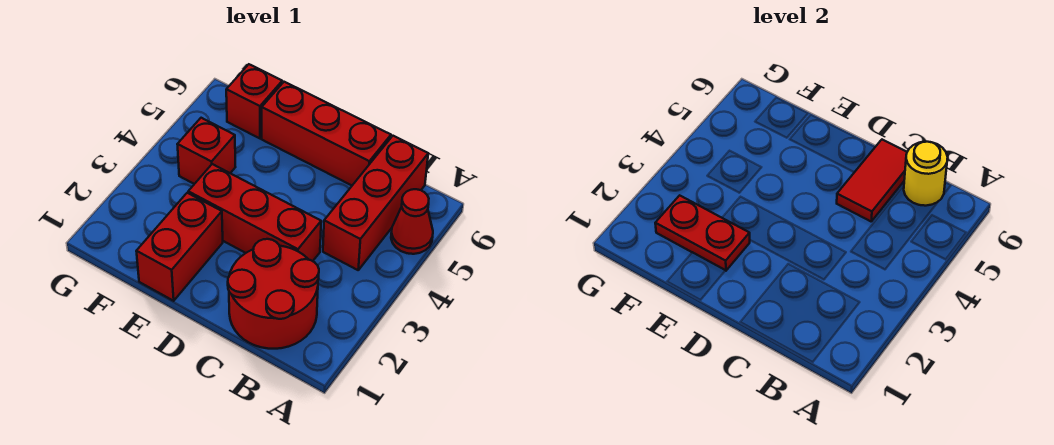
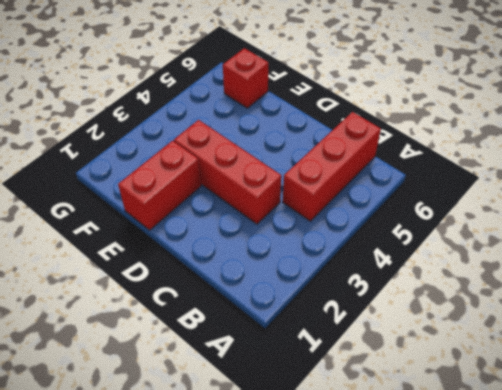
none -> red cone A5 level 1
none -> red round brick B1:C2 level 1

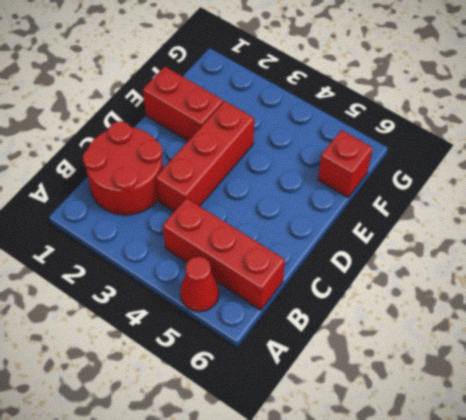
none -> red brick C6:E6 level 1
none -> red brick F4 level 1

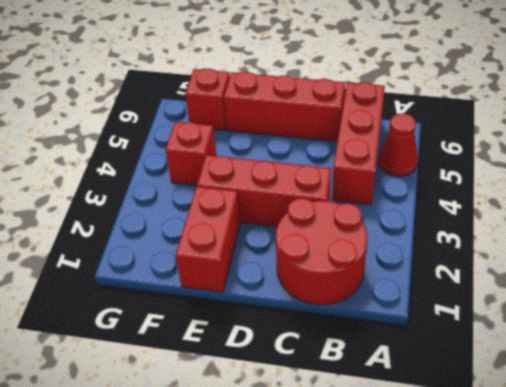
none -> yellow round brick B6 level 2
none -> red tile C5:C6 level 2

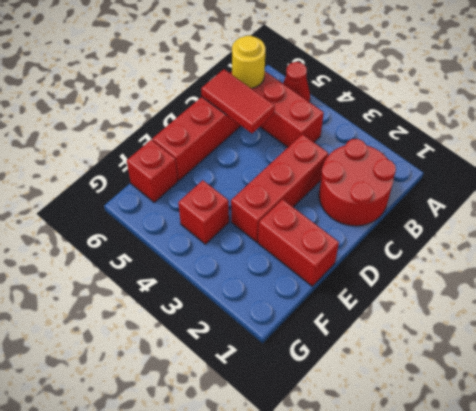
none -> red plate E2:F2 level 2

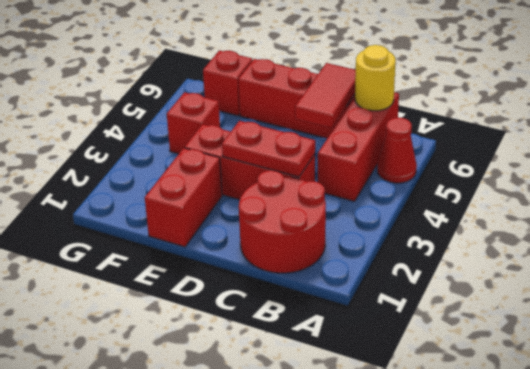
red plate C3:D3 level 2 -> red plate E2:F2 level 2

